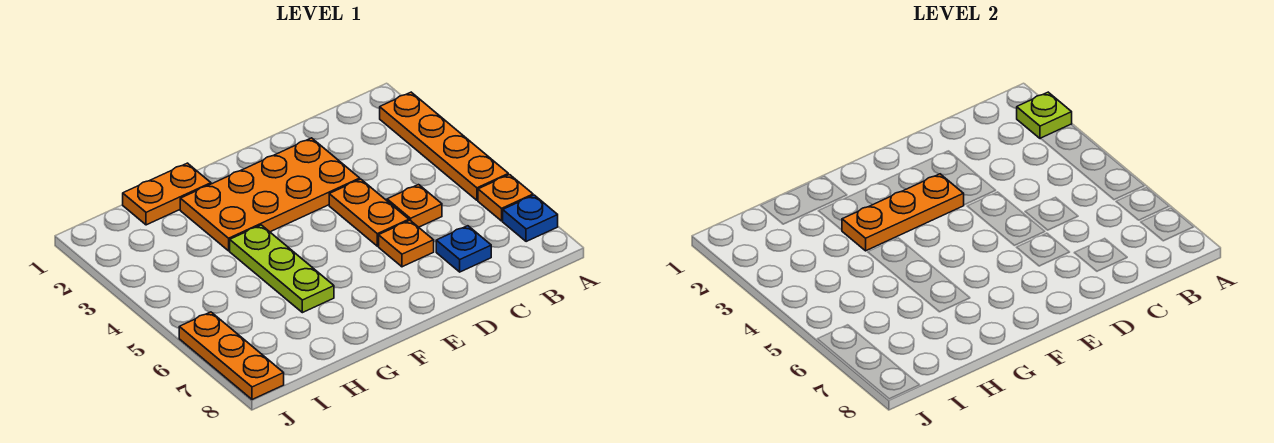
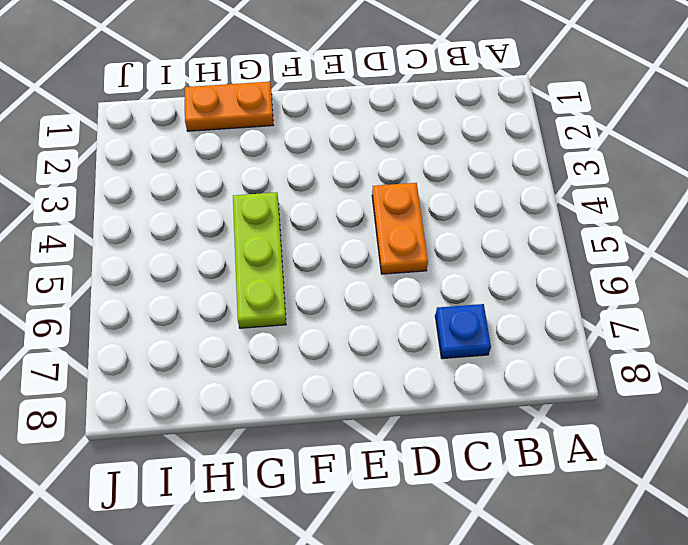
none -> orange plate A2:A5 level 1
none -> orange plate A6 level 1
none -> blue plate A7 level 1

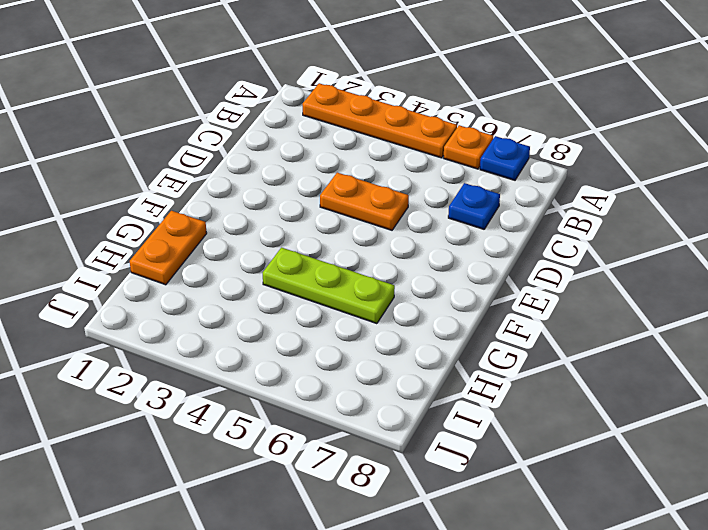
none -> orange plate C5 level 1
none -> orange plate D2:G3 level 1
none -> orange plate D6 level 1

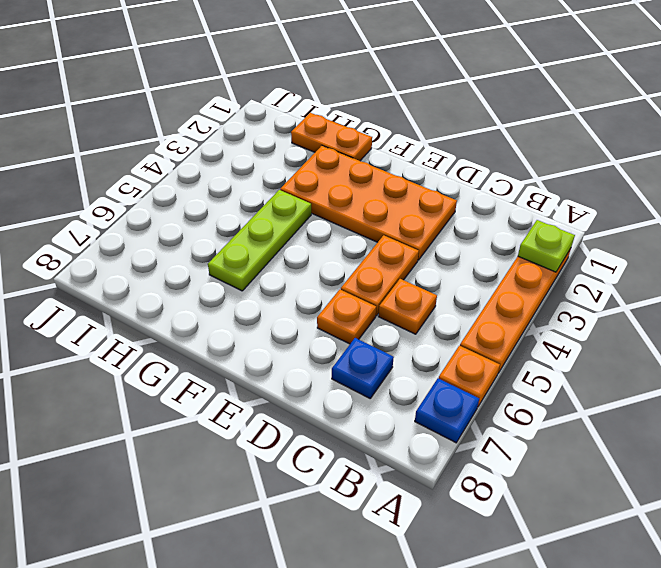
none -> orange plate J6:J8 level 1
none -> orange plate E3:G3 level 2

